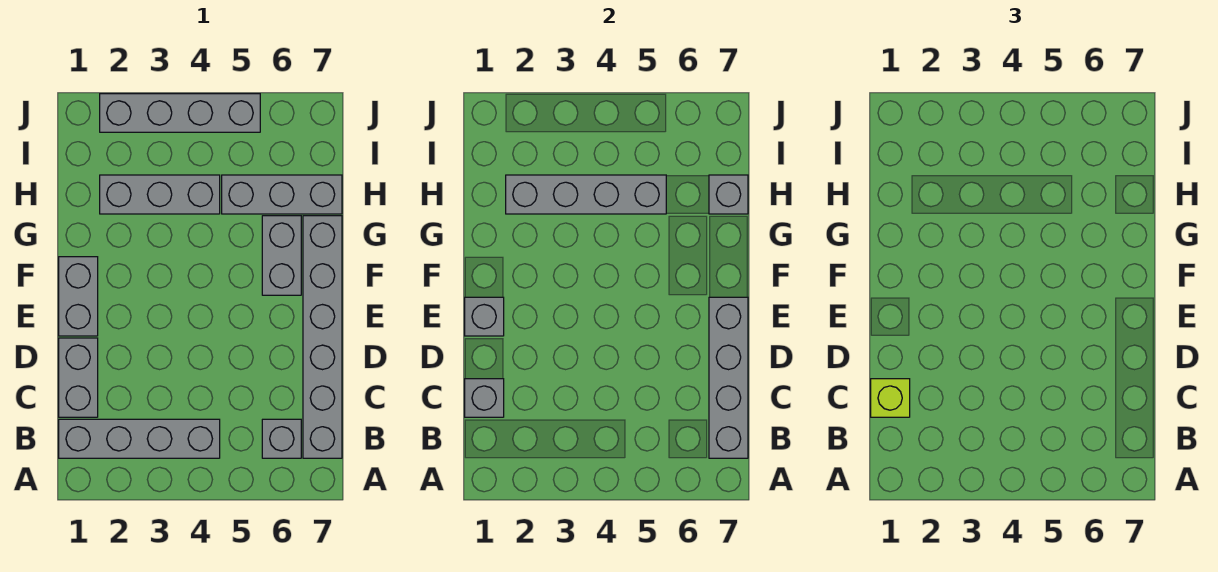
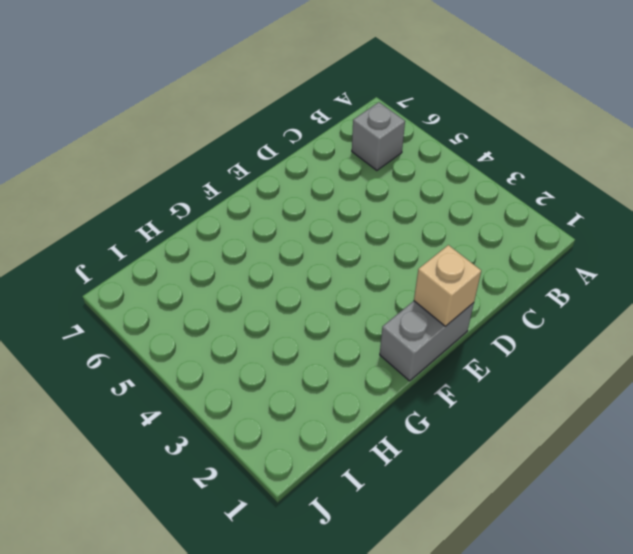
tan brick E1 level 2 -> grey brick E1 level 2
none -> grey brick B1:B4 level 1
none -> grey brick B7:G7 level 1
none -> grey brick C1:D1 level 1

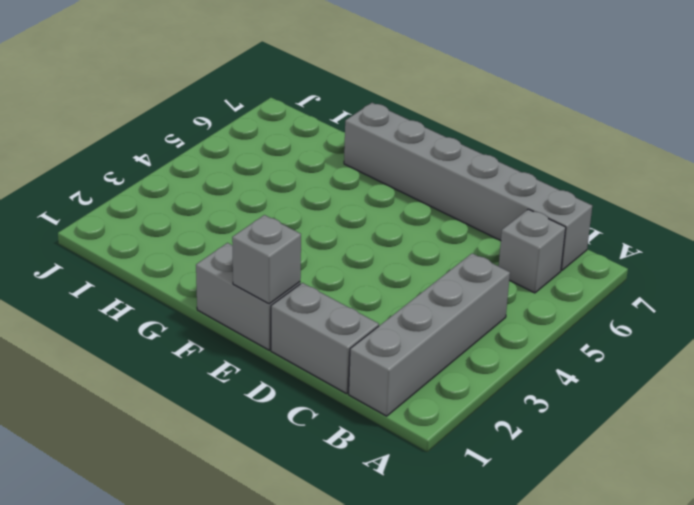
none -> grey brick F6:G6 level 1
none -> grey brick H2:H4 level 1
none -> grey brick H5:H7 level 1

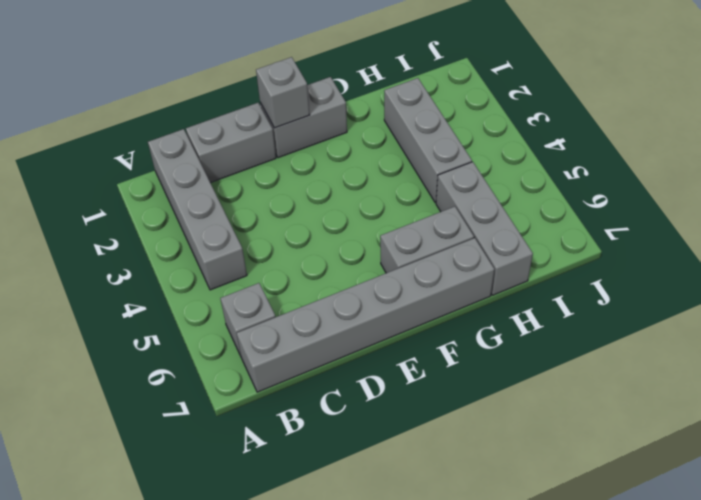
none -> grey brick J2:J5 level 1
none -> grey brick B7:E7 level 2
none -> grey brick C1 level 2

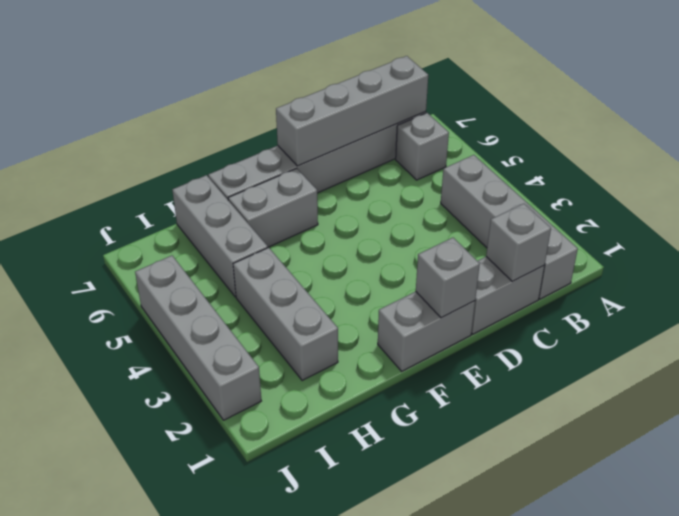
none -> grey brick H2:H5 level 2
none -> grey brick H7 level 2
none -> lime brick C1 level 3

